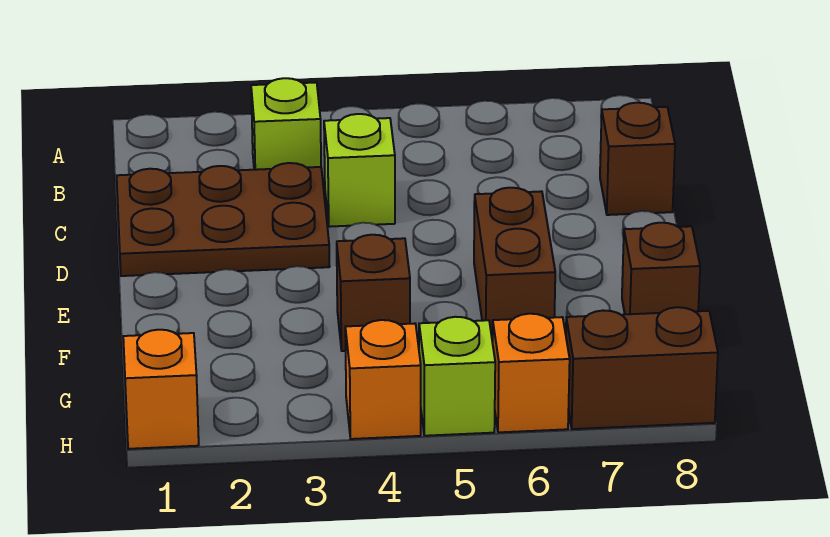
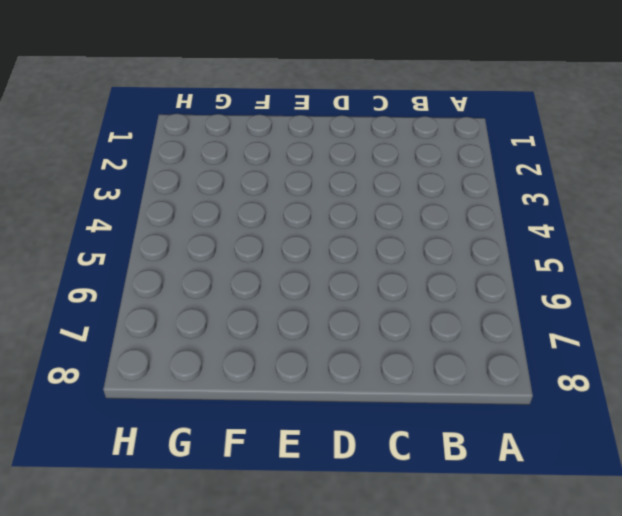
none -> lime brick B3 level 1
none -> brown plate C1:D3 level 1
none -> lime brick C4 level 1

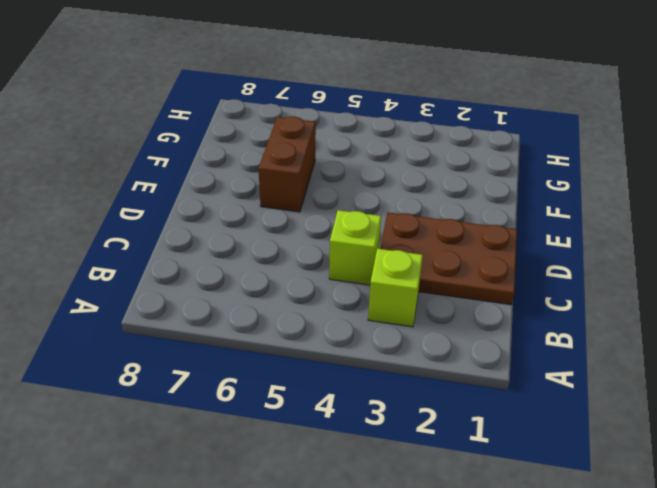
none -> brown brick C8 level 1
none -> brown brick F4 level 1
none -> brown brick F8 level 1

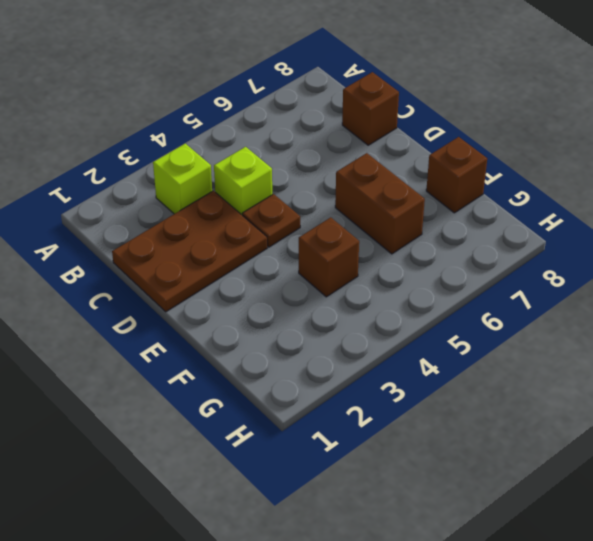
brown plate D4 level 1 -> none
none -> orange brick H1 level 1
none -> orange brick H4 level 1
none -> lime brick H5 level 1

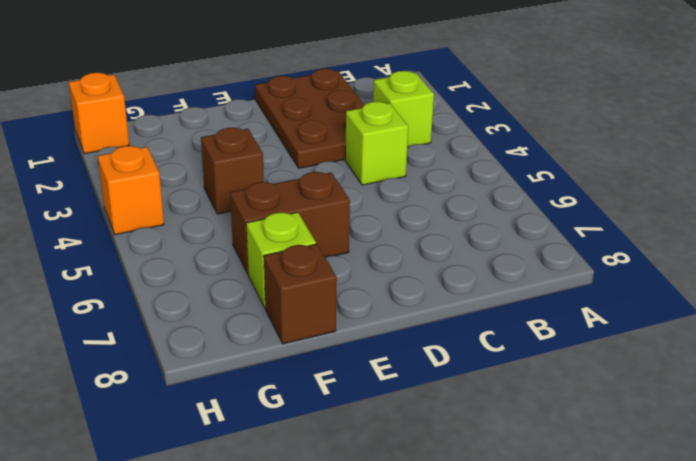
lime brick F7 level 1 -> lime brick H5 level 1
none -> brown brick C8 level 1
none -> orange brick H6 level 1
none -> brown brick H7:H8 level 1

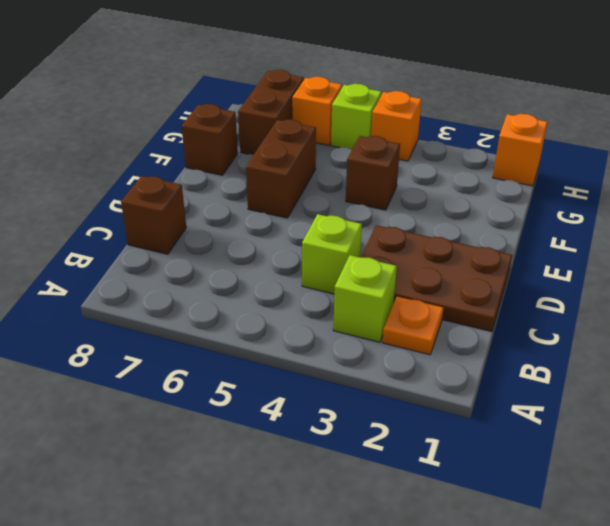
orange plate B2 level 1 -> none
brown brick G7:H7 level 1 -> brown brick H7:H8 level 1

